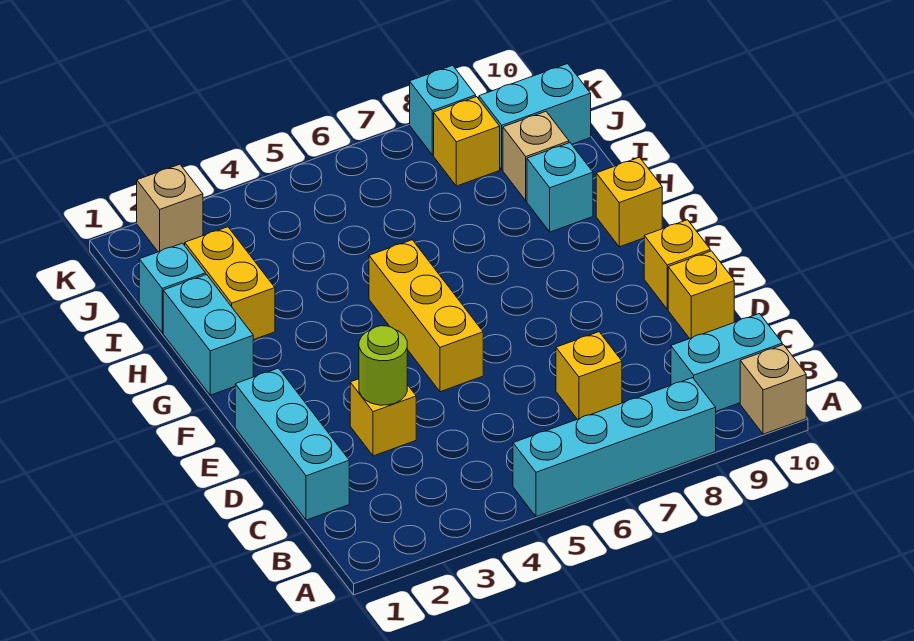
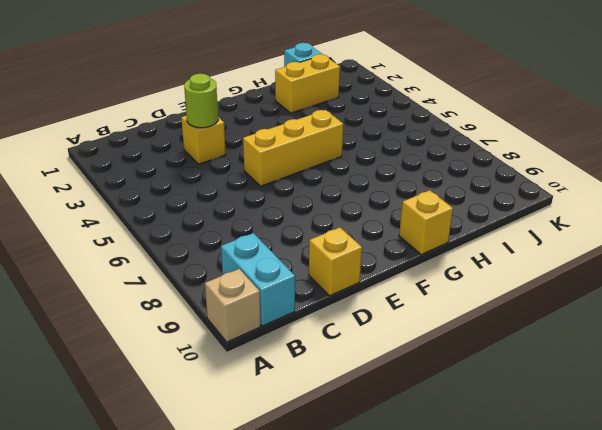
none -> cyan brick A5:A8 level 1
none -> cyan brick C1:E1 level 1
none -> yellow brick C7 level 1

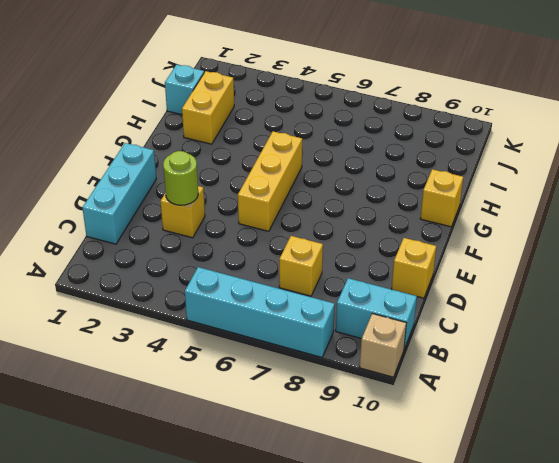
none -> yellow brick E10 level 1
none -> cyan brick G1:H1 level 1
none -> cyan brick H9 level 1

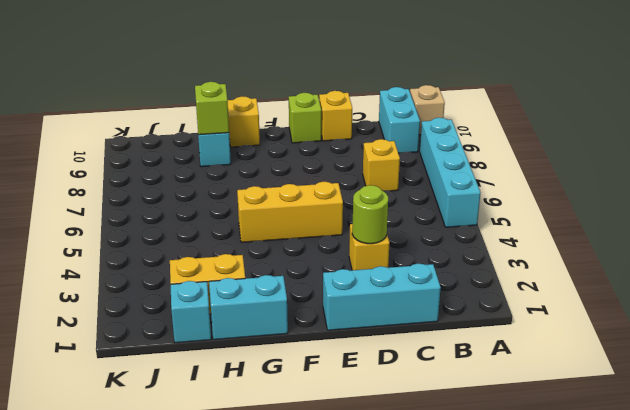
lime brick E10 level 1 -> yellow brick E10 level 1
lime brick H9 level 2 -> none
none -> tan brick I9 level 1
none -> yellow brick J8 level 1
none -> cyan brick J9:J10 level 1

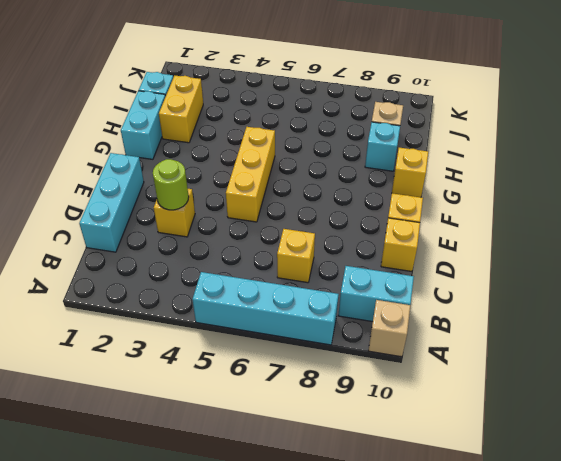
none -> yellow brick J8 level 1
none -> cyan brick J9:J10 level 1
none -> tan brick K2 level 1

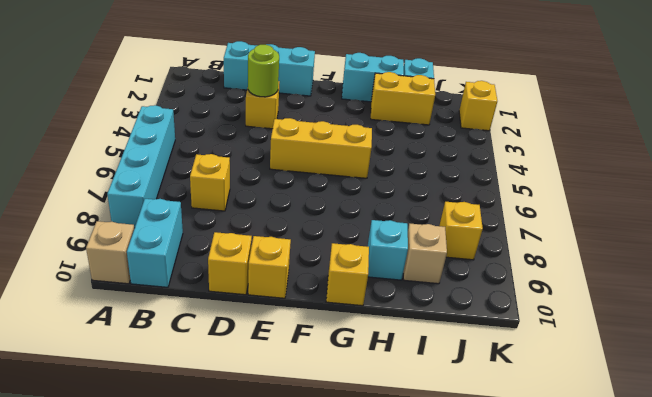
yellow brick K2 level 1 -> tan brick K2 level 1
none -> cyan brick J9:J10 level 1
none -> cyan brick K8 level 1

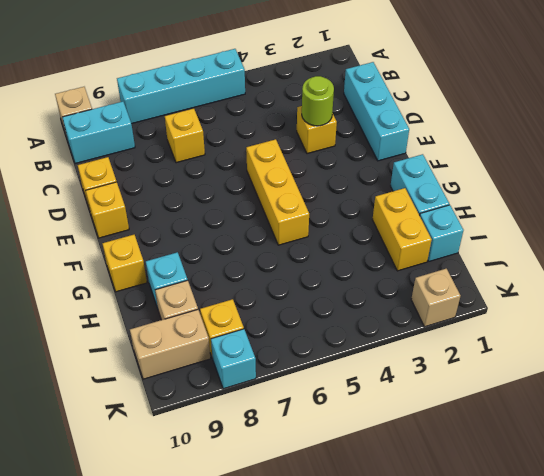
tan brick J9:J10 level 1 -> cyan brick J9:J10 level 1

